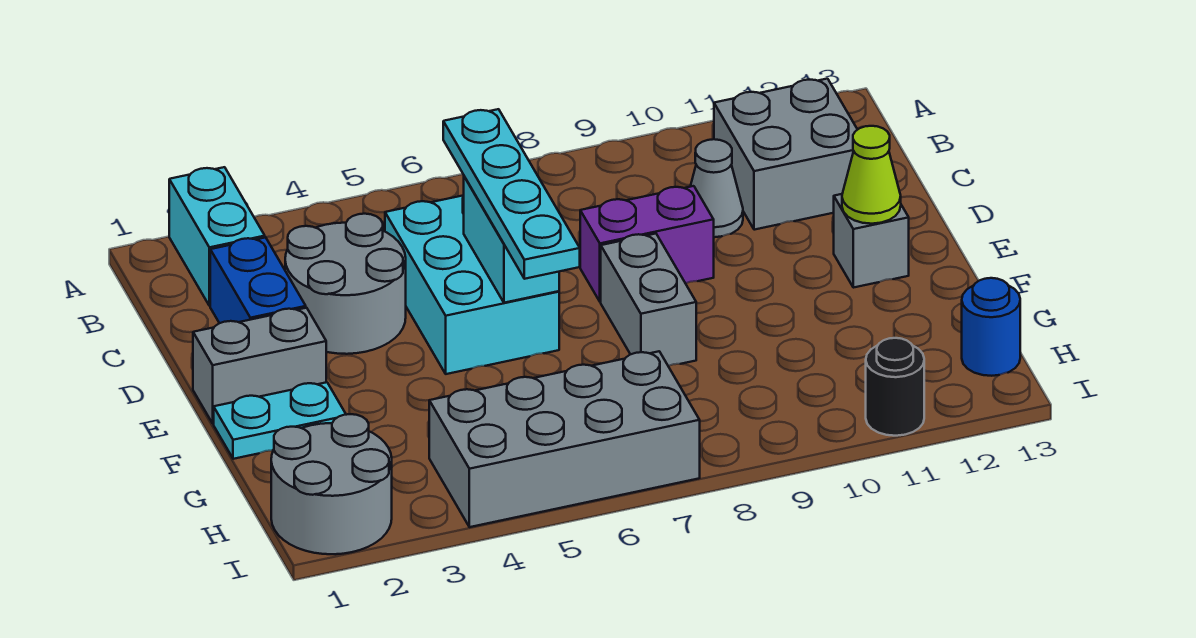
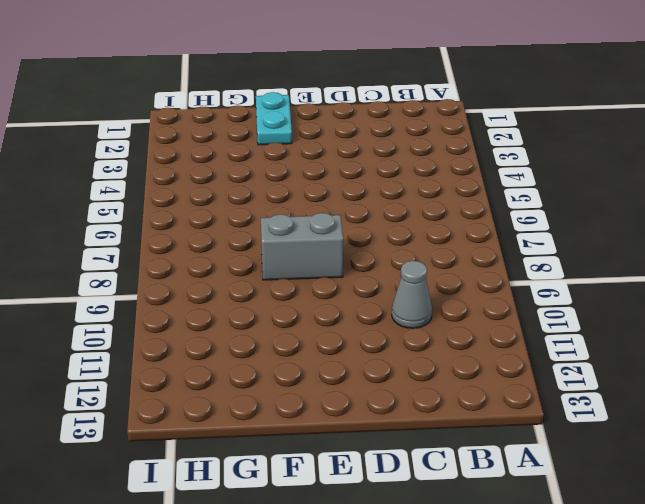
none -> cyan brick A2:B2 level 1
none -> grey brick B11:C12 level 1
none -> blue brick C2:D2 level 1

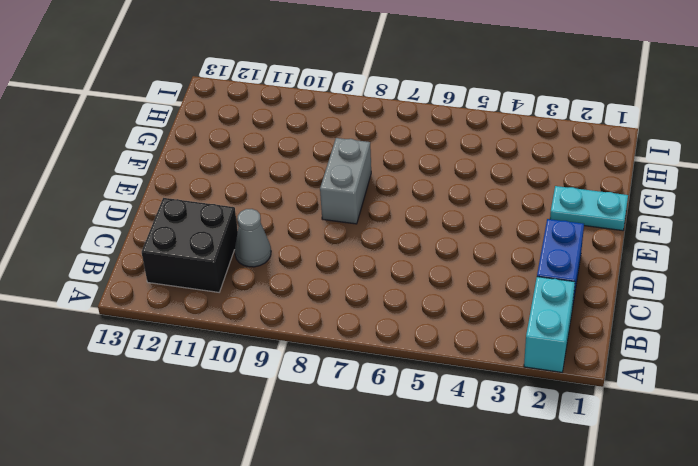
black brick B11:C12 level 1 -> grey brick B11:C12 level 1
none -> grey round brick C3:D4 level 1
none -> cyan brick C5:E6 level 1
none -> purple brick D8:D9 level 1

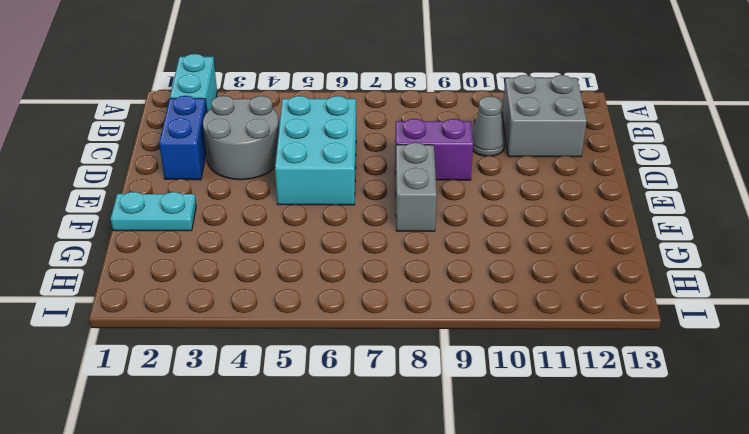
none -> grey brick E1:E2 level 1
none -> grey brick E12 level 1
none -> grey round brick H1:I2 level 1

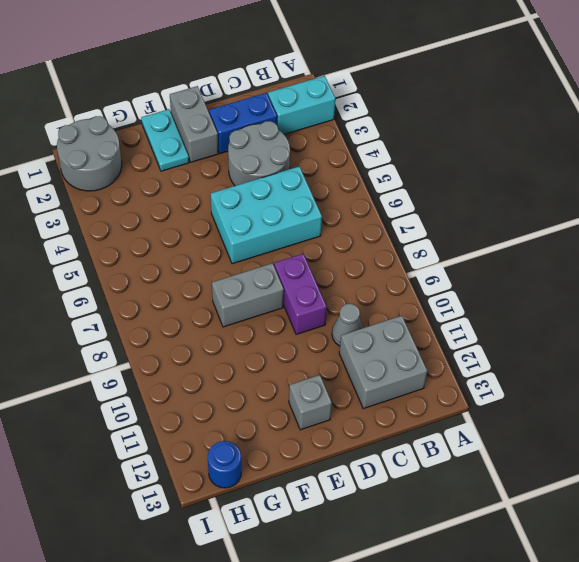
none -> grey brick H4:I7 level 1
none -> black round brick I11 level 1
none -> cyan brick D6:E6 level 2

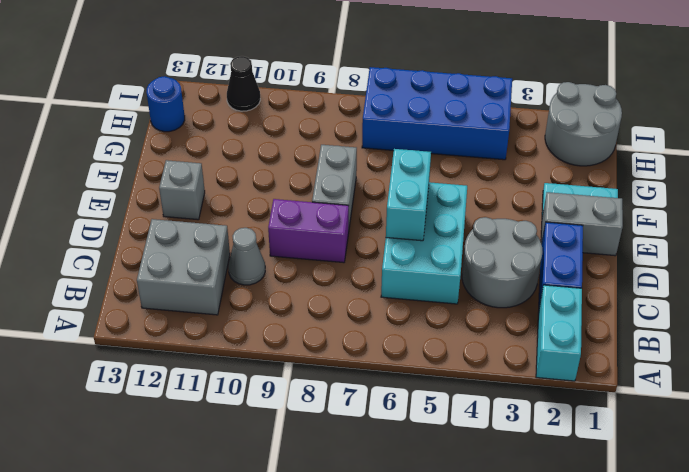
blue brick H4:I7 level 1 -> grey brick H4:I7 level 1
black cone I11 level 1 -> black round brick I11 level 1
none -> lime cone E12 level 2
none -> cyan plate C6:F6 level 3

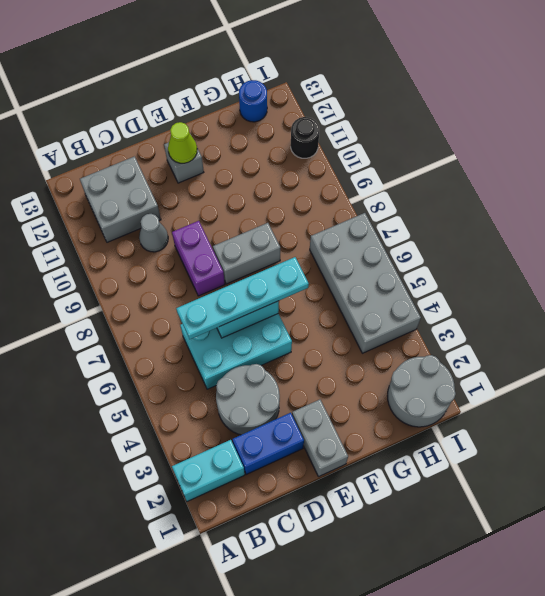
none -> cyan plate F1:F2 level 1

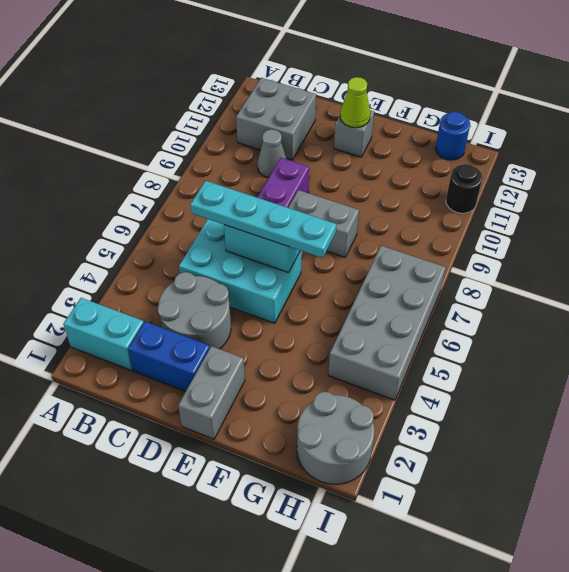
none -> cyan plate F1:F2 level 1

